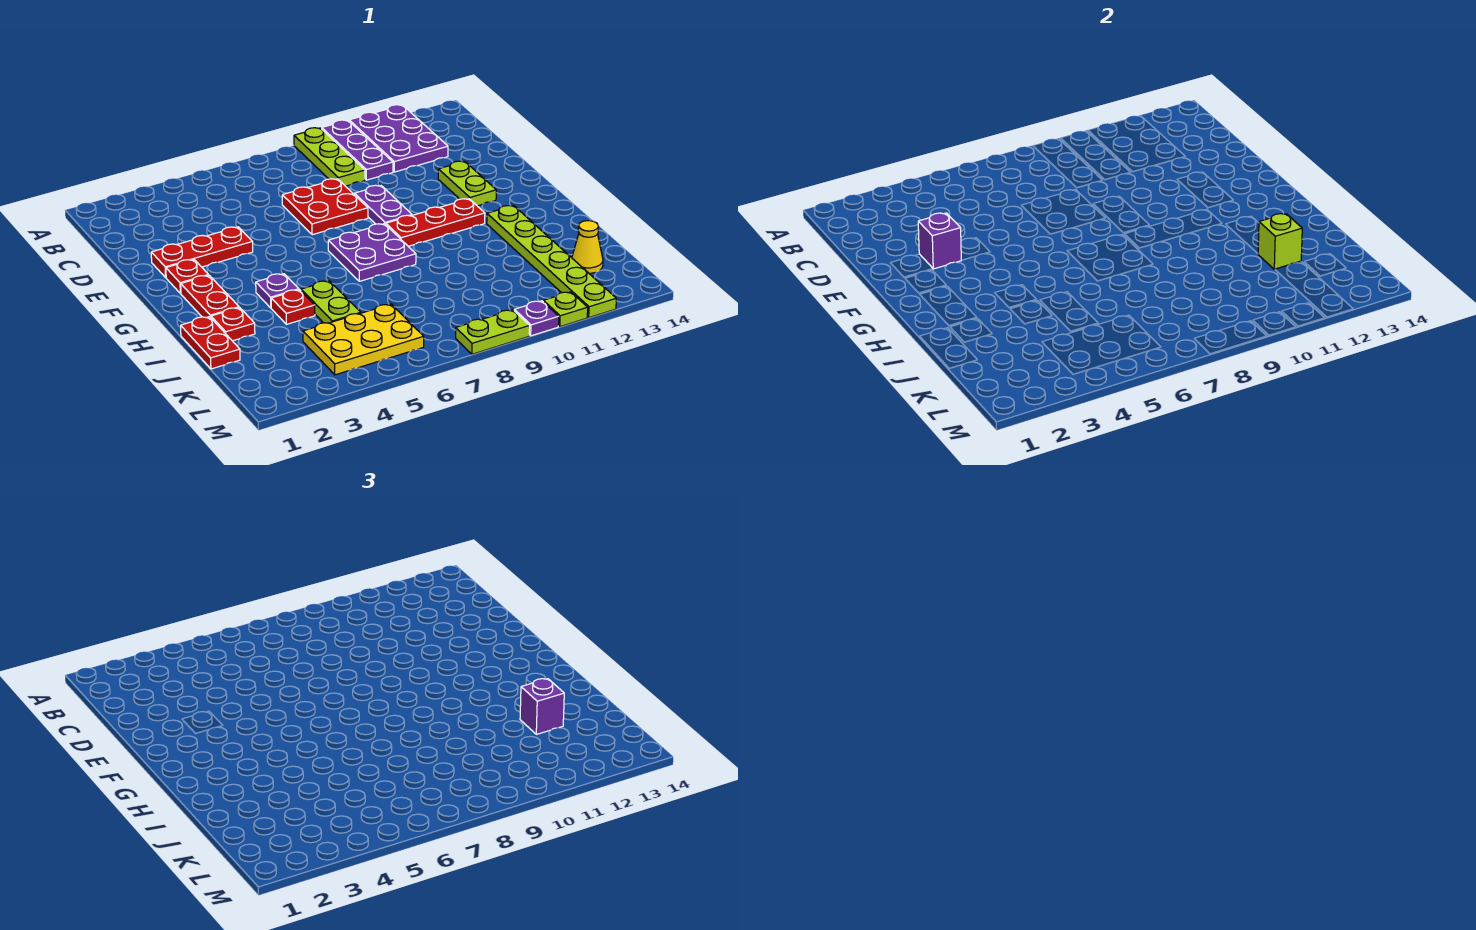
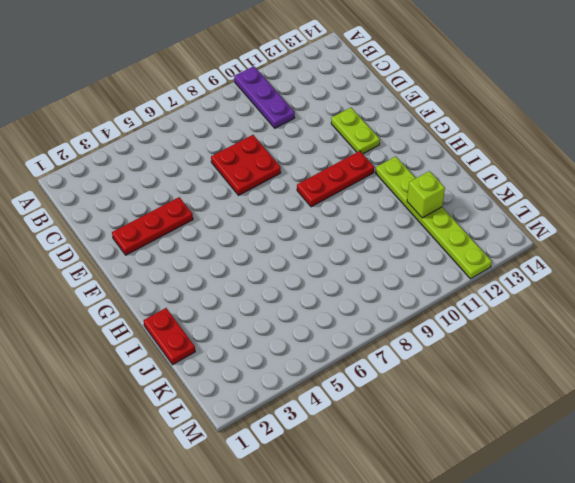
none -> lime plate A9:C9 level 1
none -> purple plate A11:C12 level 1
none -> purple plate E9:F9 level 1

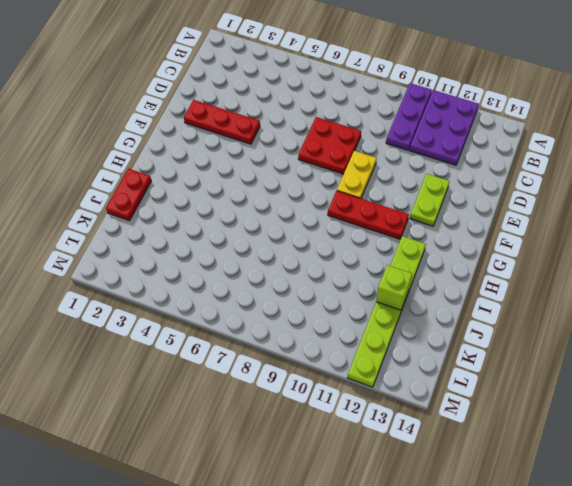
yellow plate E9:F9 level 1 -> purple plate E9:F9 level 1
none -> lime plate A9:C9 level 1
none -> red plate F2 level 1
none -> red plate G2:H2 level 1

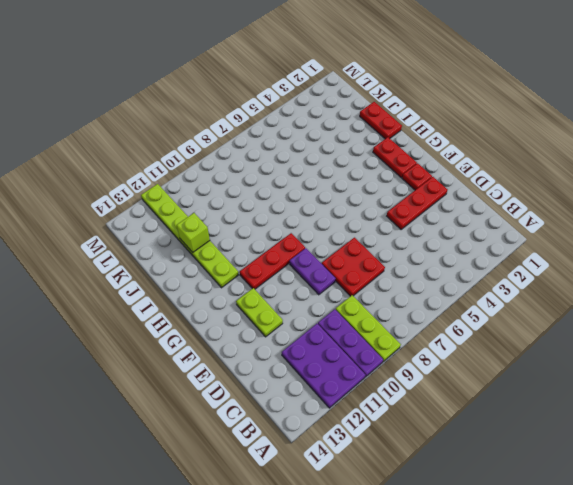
none -> purple plate G7:H8 level 1
none -> purple plate H4 level 1
none -> red plate I2 level 1

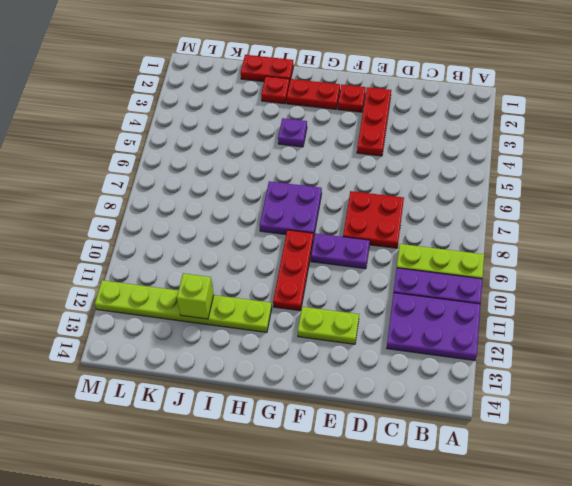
none -> red plate I4 level 1
none -> lime plate I5:J5 level 1
none -> yellow plate K4:L6 level 1

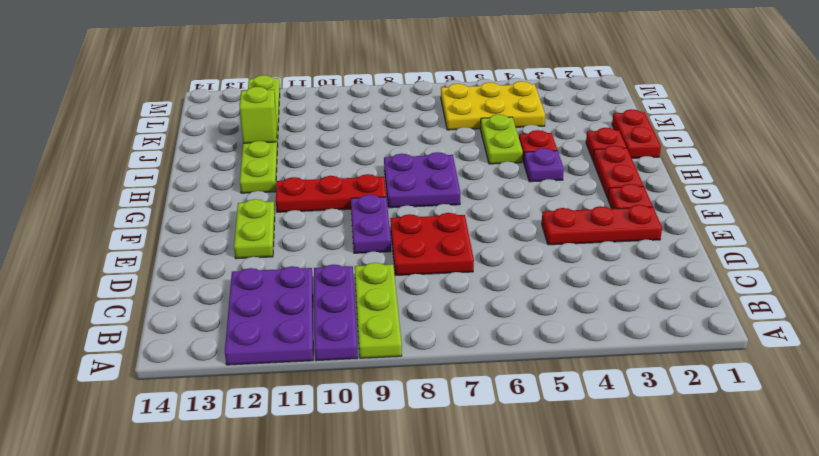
none -> yellow cone K13 level 1
none -> lime plate M8:M9 level 1
none -> purple plate M10 level 1

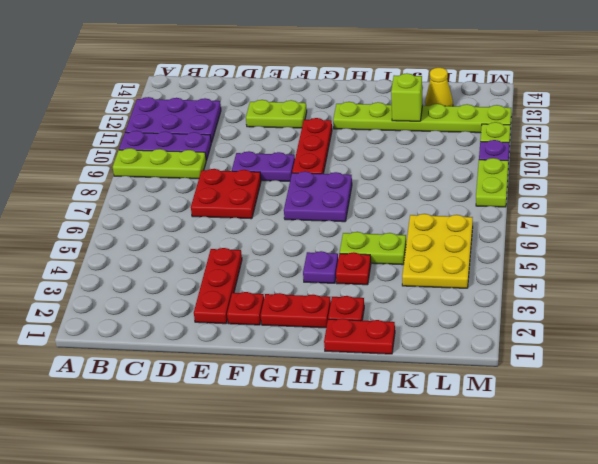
none -> purple brick E3 level 2
none -> purple brick J12 level 3

